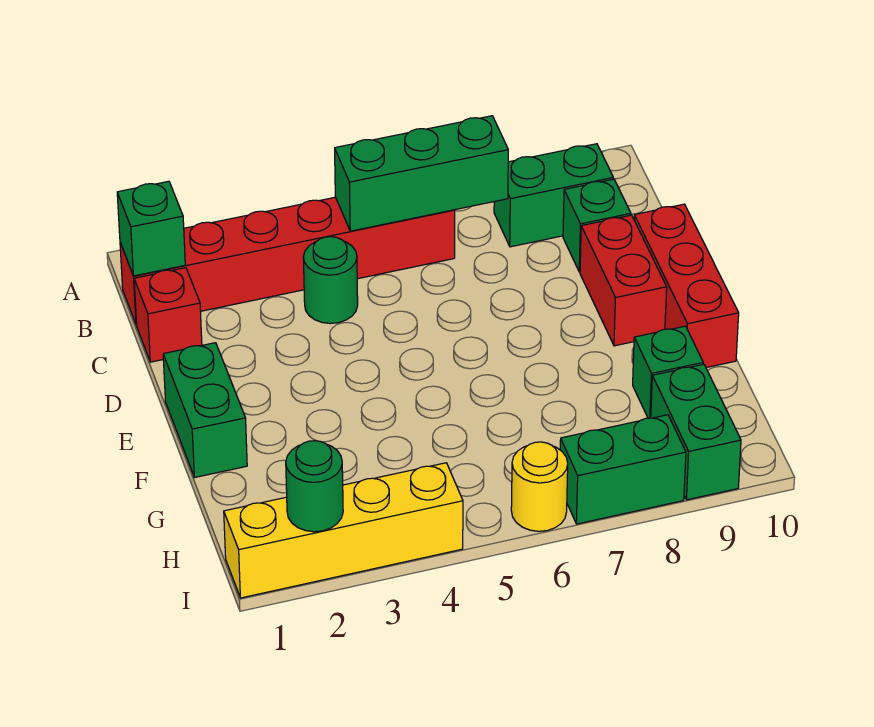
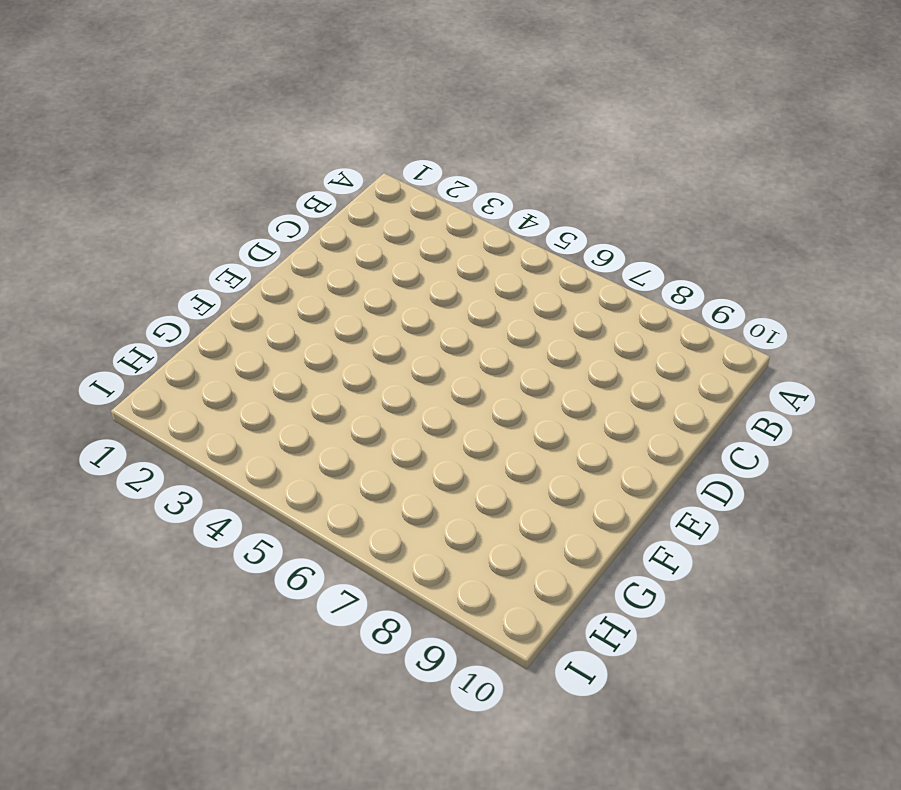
none -> red brick B1:B6 level 1
none -> green brick B8:B9 level 1
none -> red brick C1 level 1

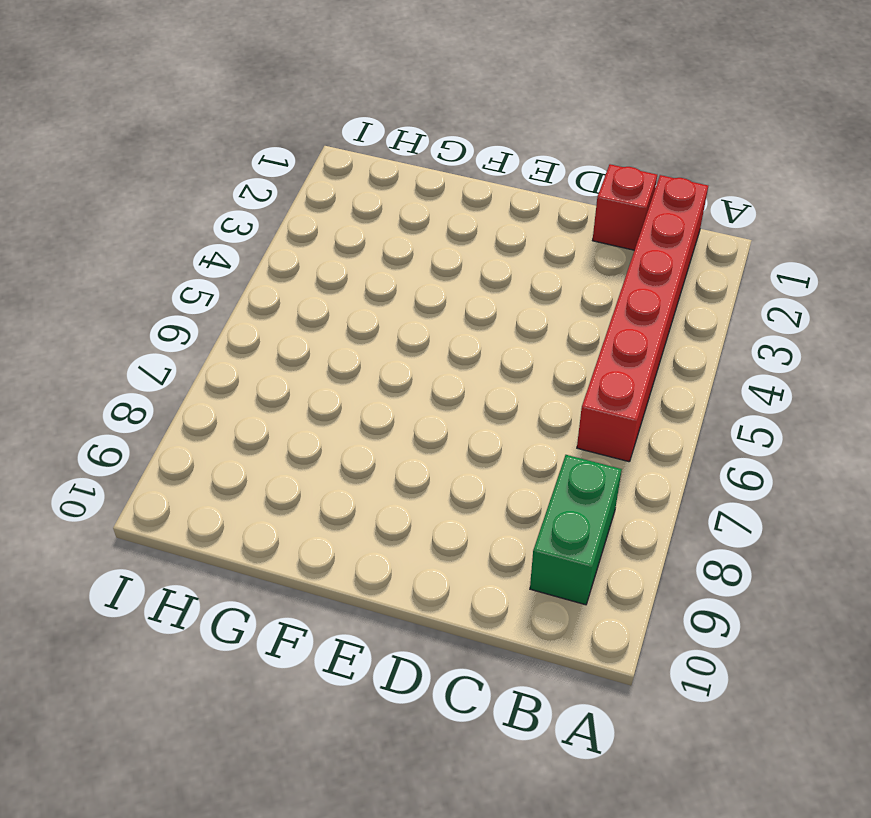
none -> green round brick C4 level 1
none -> green brick C9 level 1
none -> red brick D9:E9 level 1

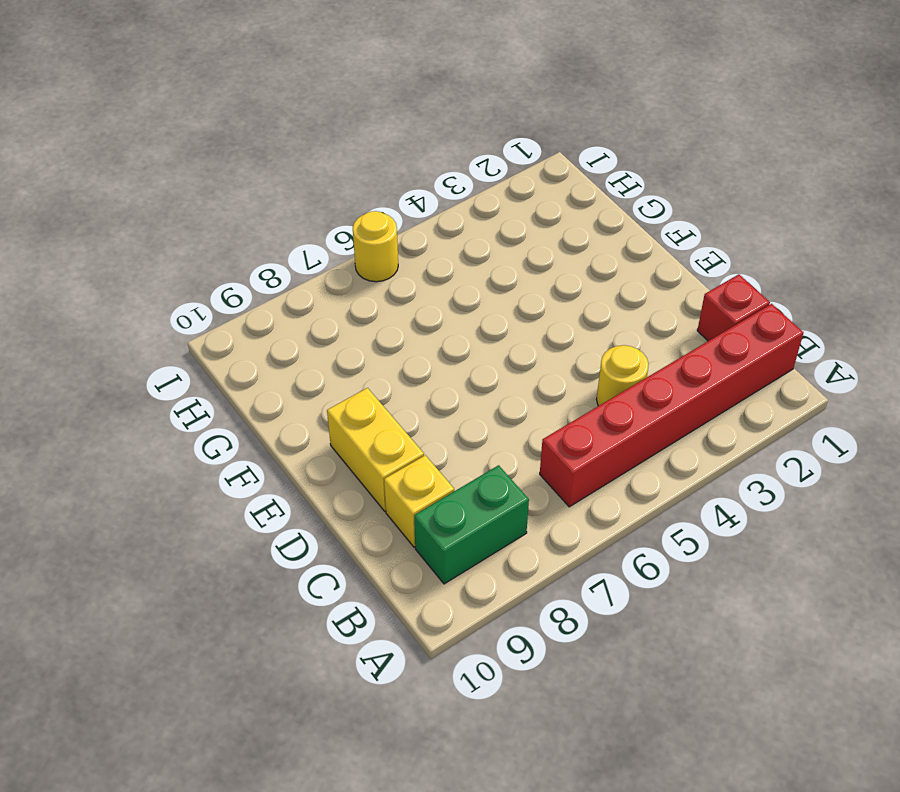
yellow round brick C4 level 1 -> green round brick C4 level 1
yellow brick C9 level 1 -> green brick C9 level 1
yellow brick D9:E9 level 1 -> red brick D9:E9 level 1
none -> red brick D10:F10 level 1
none -> green brick E1:F1 level 1
none -> green brick G9 level 1

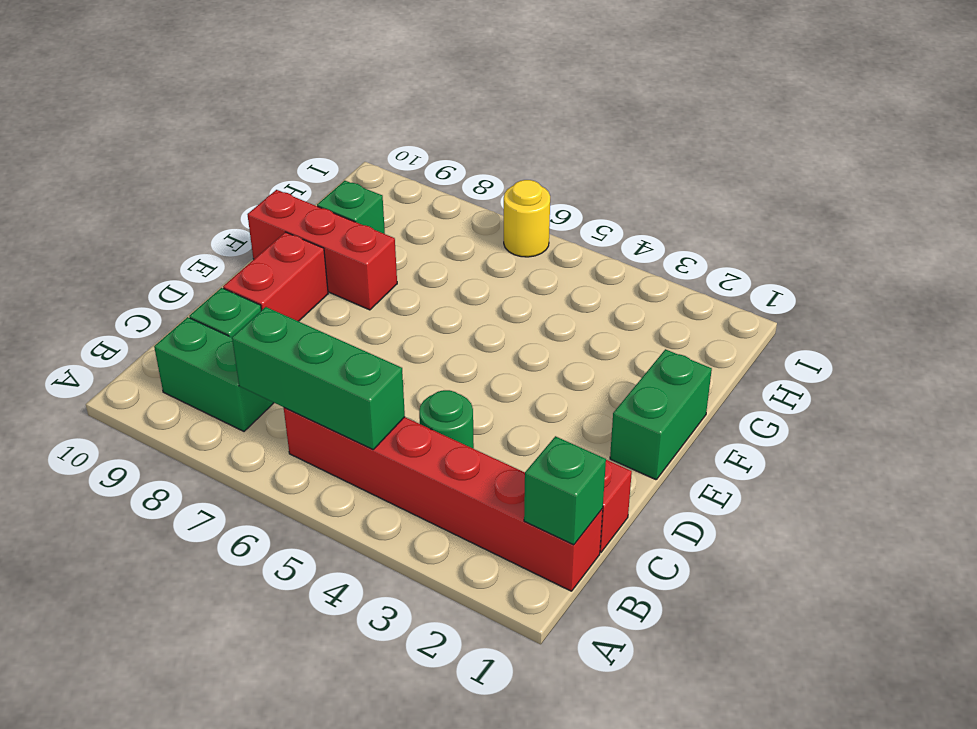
red brick F8:F10 level 1 -> red brick D10:F10 level 1
none -> green brick H9:I9 level 1
none -> yellow brick I1:I4 level 1
none -> green brick I7:I8 level 1

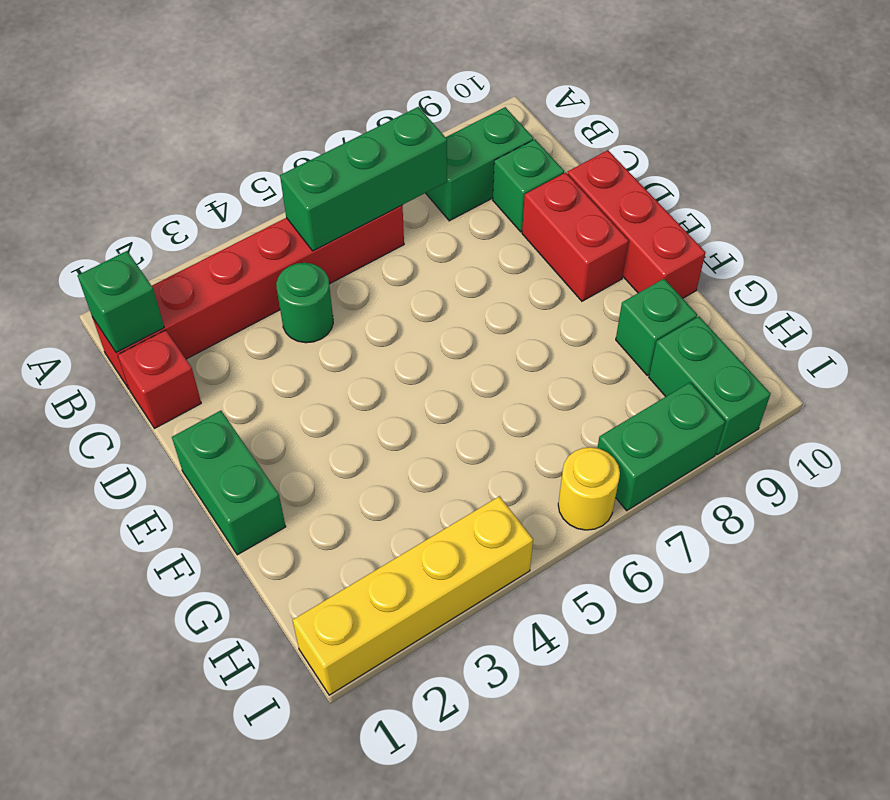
none -> green round brick I2 level 2

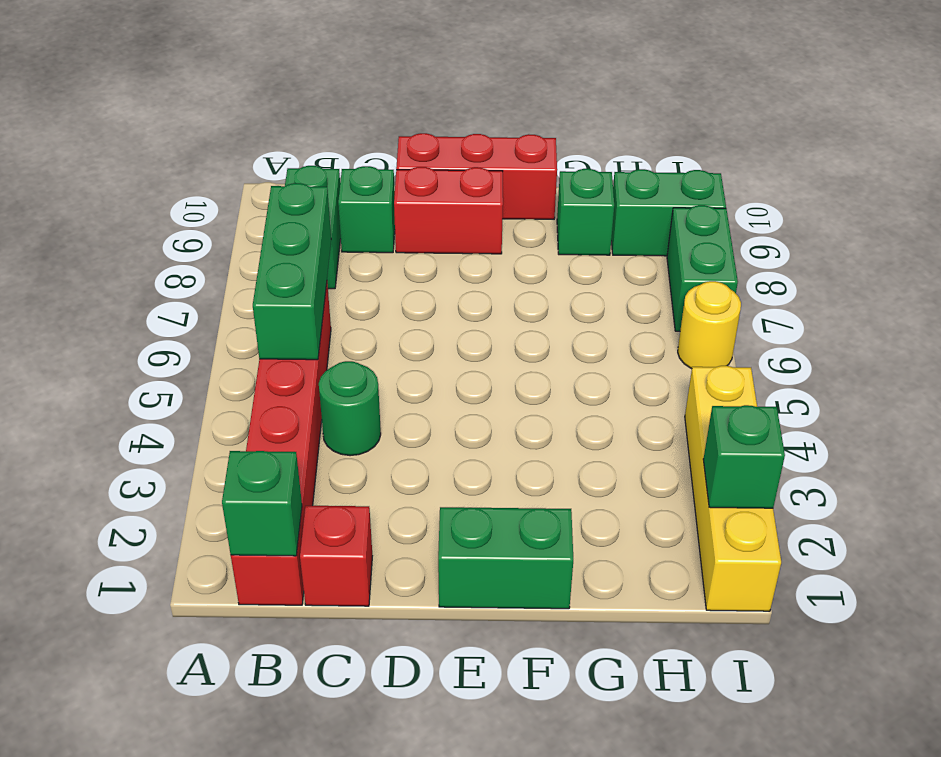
green brick I2 level 2 -> green round brick I2 level 2

